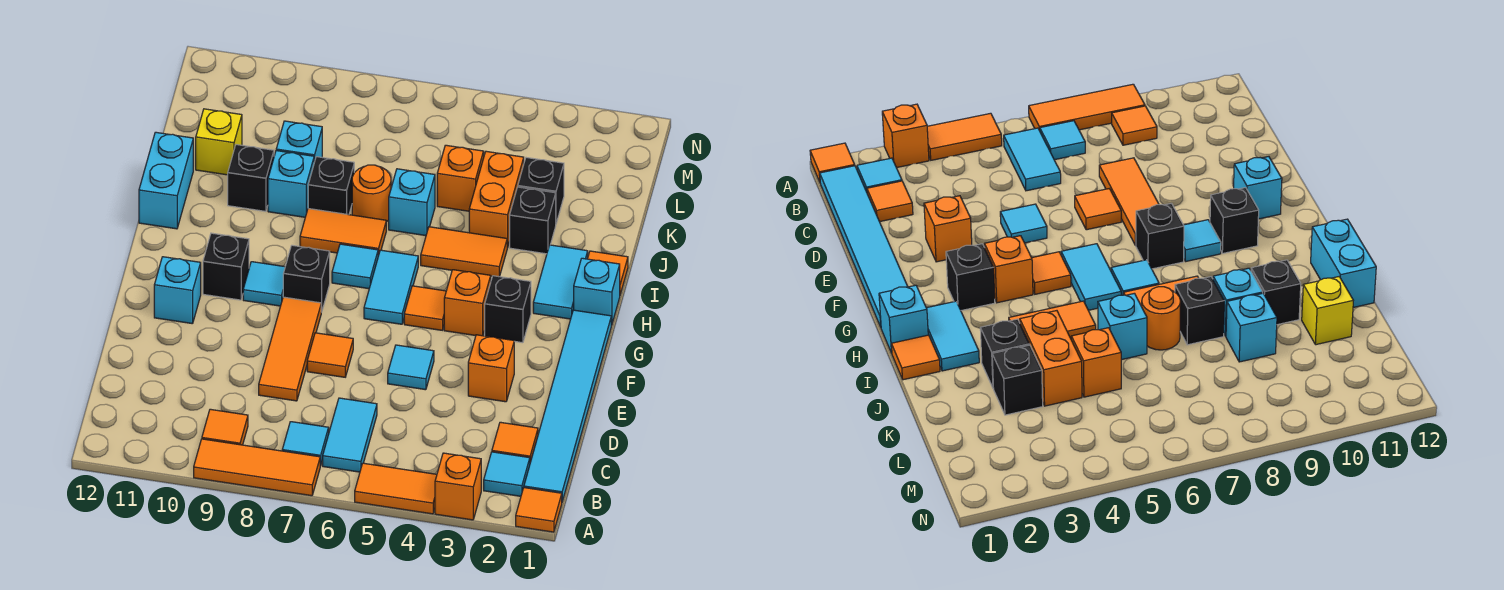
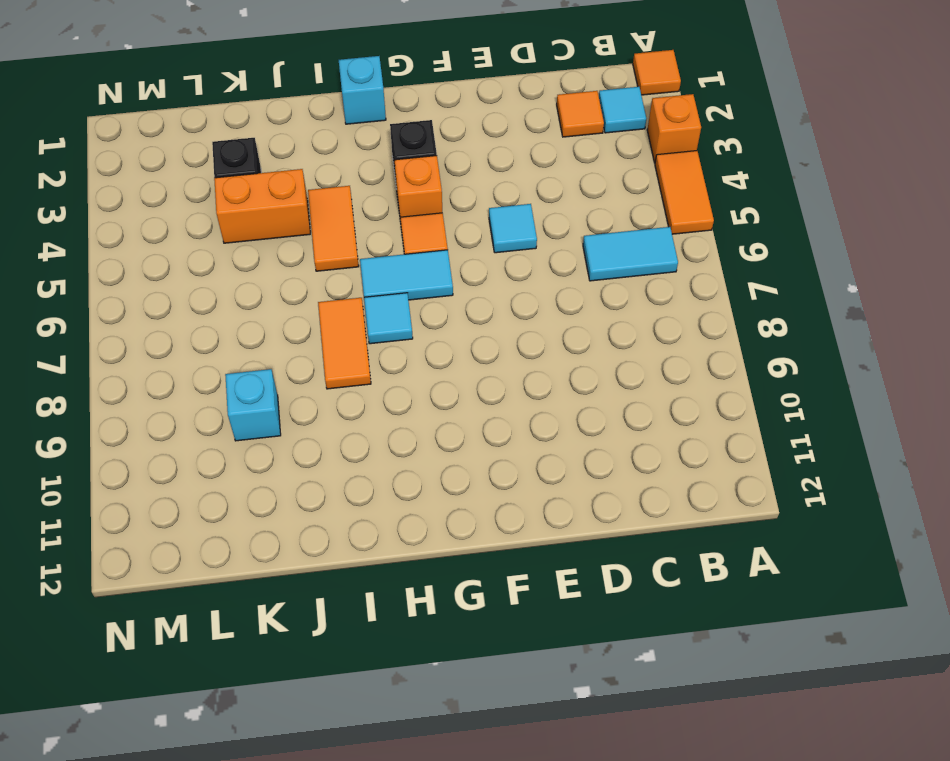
none -> orange tile A7:A9 level 1
none -> cyan tile B1:G1 level 1
none -> cyan tile B7 level 1
none -> orange tile B9 level 1

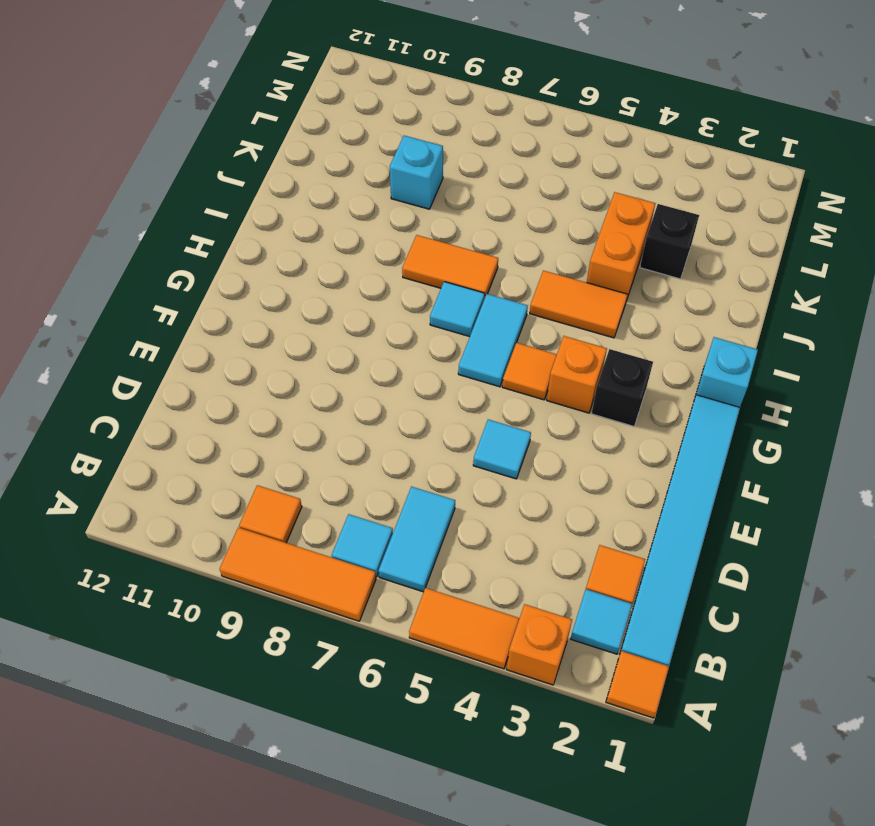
none -> orange tile D8:F8 level 1
none -> orange brick E3 level 1
none -> orange tile E7 level 1
none -> cyan brick F11 level 1

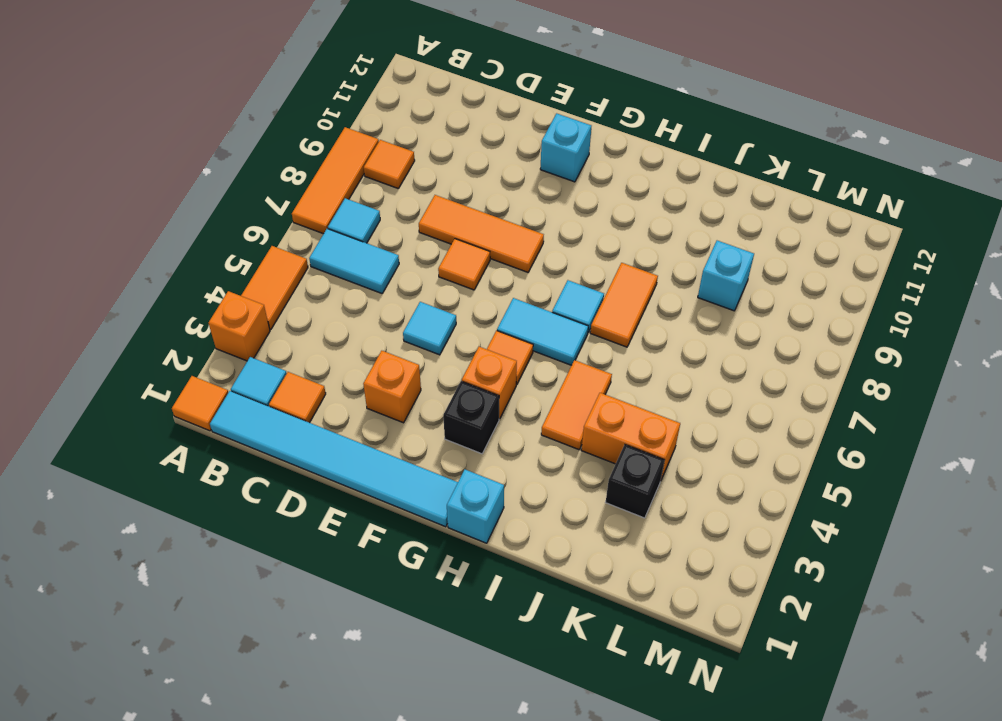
none -> black brick G8 level 1
none -> cyan tile G9 level 1
none -> black brick G10 level 1
none -> cyan tile H2:I2 level 1

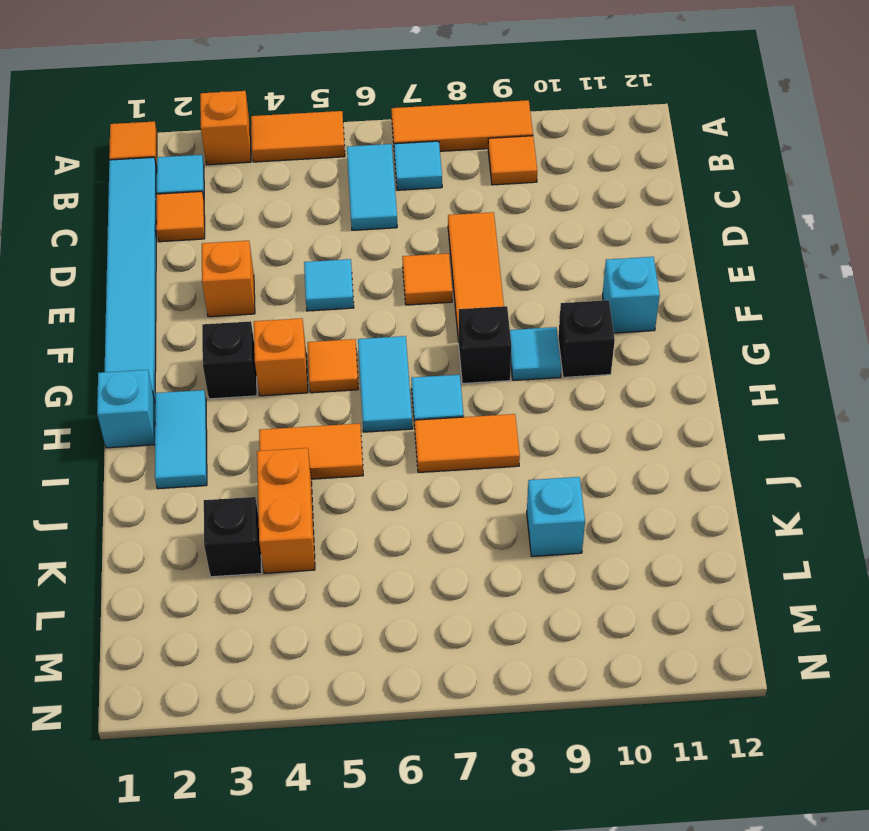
none -> orange tile I1 level 1
none -> cyan brick I12:J12 level 1
none -> black brick J3 level 1
none -> cyan brick J6 level 1

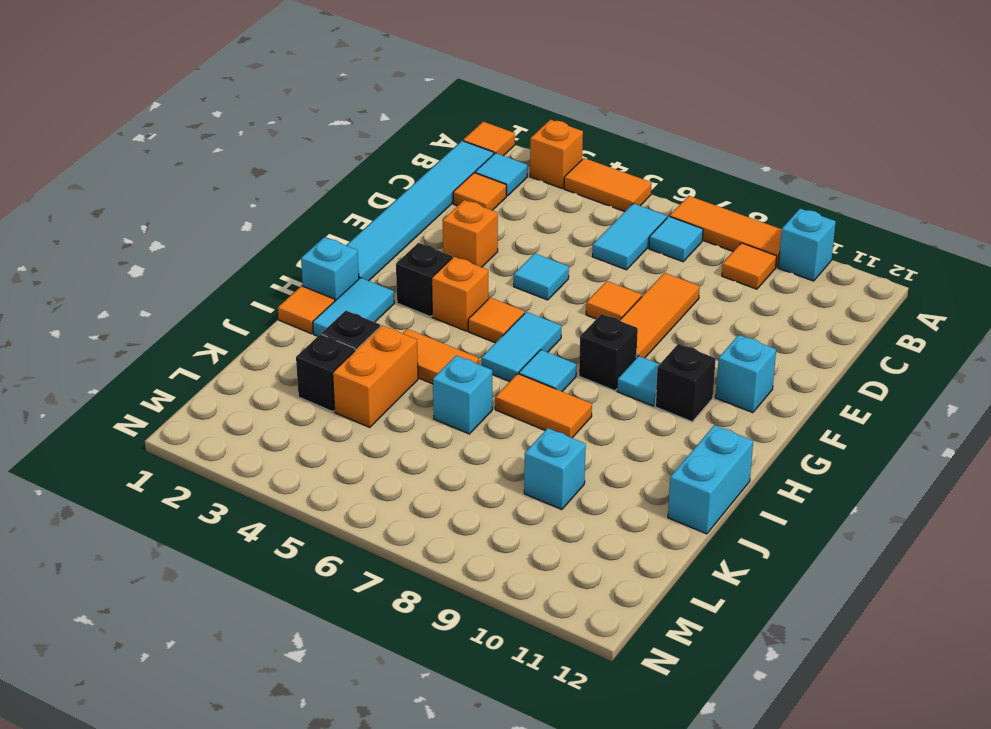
cyan brick A10 level 1 -> cyan brick J9 level 1
none -> orange round brick J7 level 1
none -> black brick J8 level 1
none -> black brick J10 level 1
none -> orange brick K5 level 1

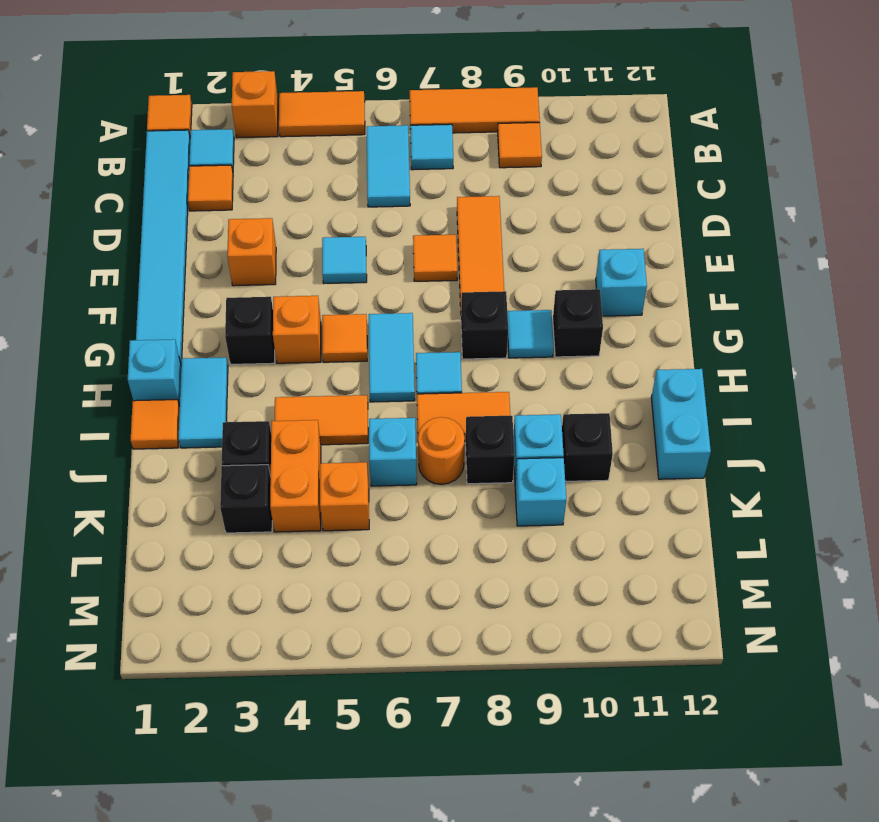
none -> yellow brick K11 level 1

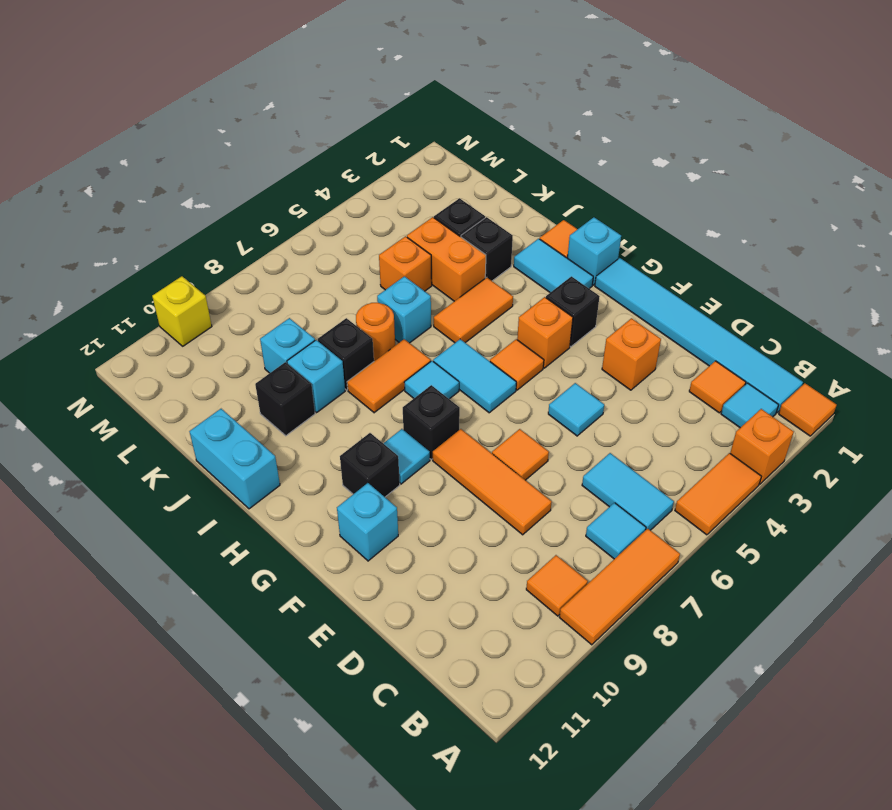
yellow brick N10 level 1 -> yellow brick K11 level 1

